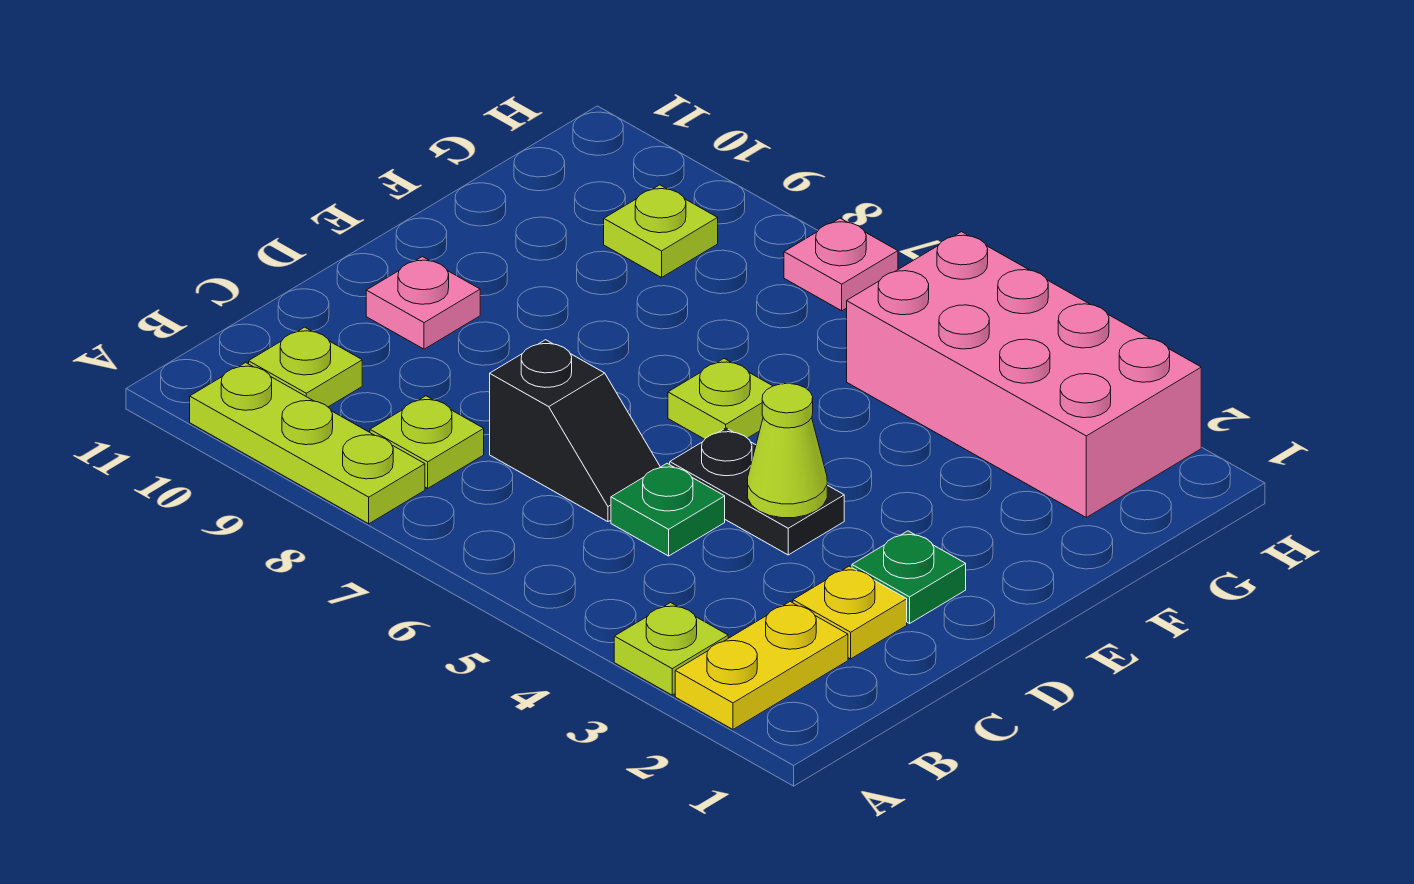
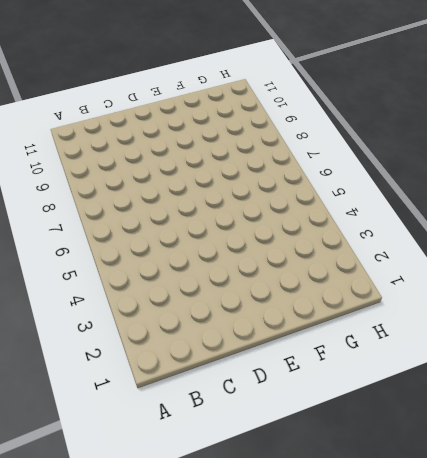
none -> yellow plate A2:B2 level 1
none -> lime plate A3 level 1
none -> lime plate A8:A10 level 1

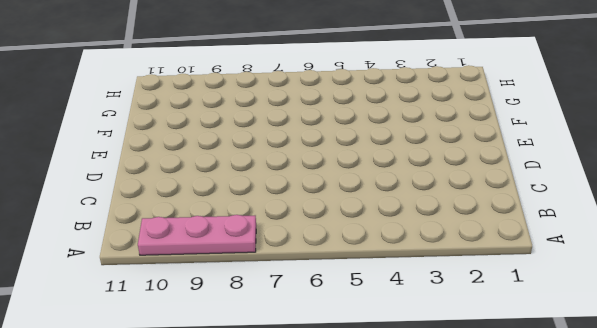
pink plate A8:A10 level 1 -> lime plate A8:A10 level 1
none -> yellow plate A2:B2 level 1
none -> lime plate A3 level 1
none -> lime plate B8 level 1

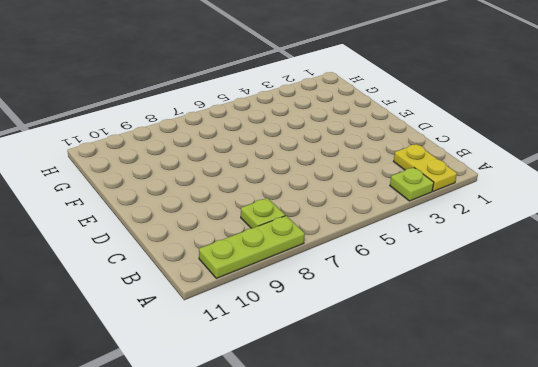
none -> lime plate B10 level 1
none -> yellow plate C2 level 1
none -> green plate C5 level 1

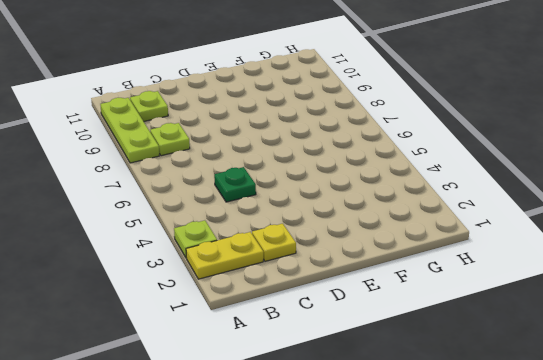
none -> black slope C6:C7 level 1 top 7
none -> green plate D2 level 1
none -> black plate D4:D5 level 1

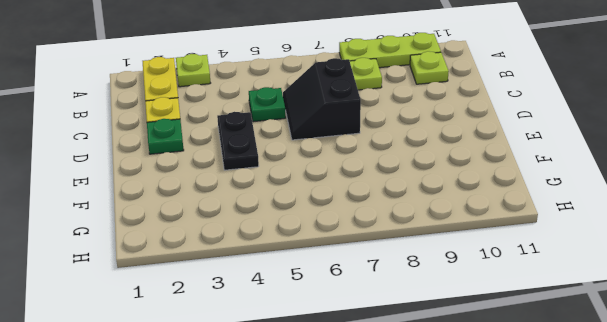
black slope C6:D7 level 1 top 7 -> black slope C6:C7 level 1 top 7
black plate D4:E4 level 1 -> black plate D4:D5 level 1
none -> pink plate D10 level 1
none -> lime plate E6 level 1
none -> pink brick G2:H5 level 1

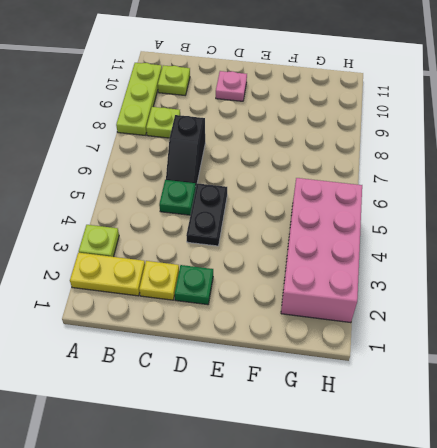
none -> lime plate E6 level 1
none -> lime plate G9 level 1
none -> pink plate H7 level 1

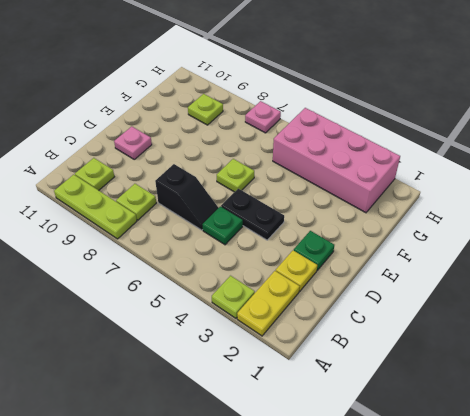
none -> lime cone D4 level 2

